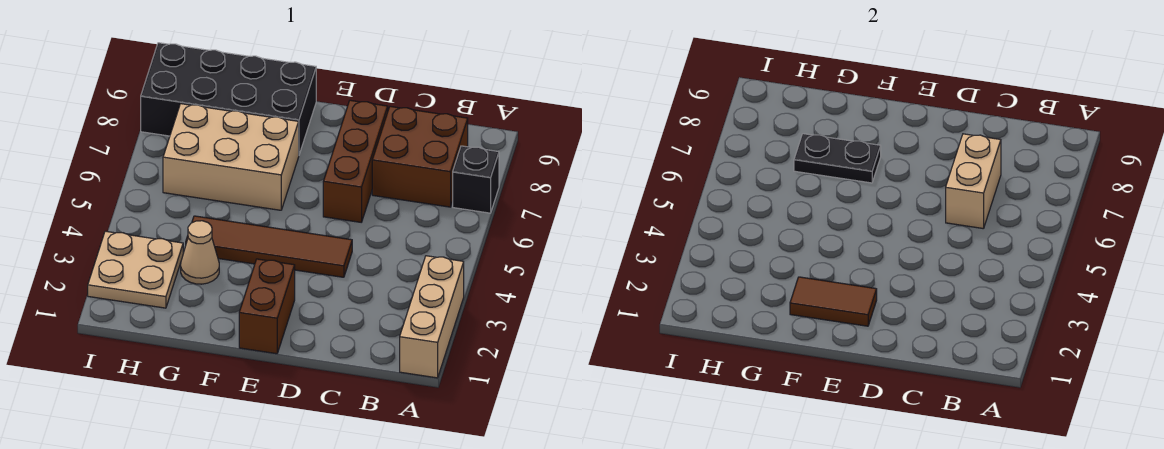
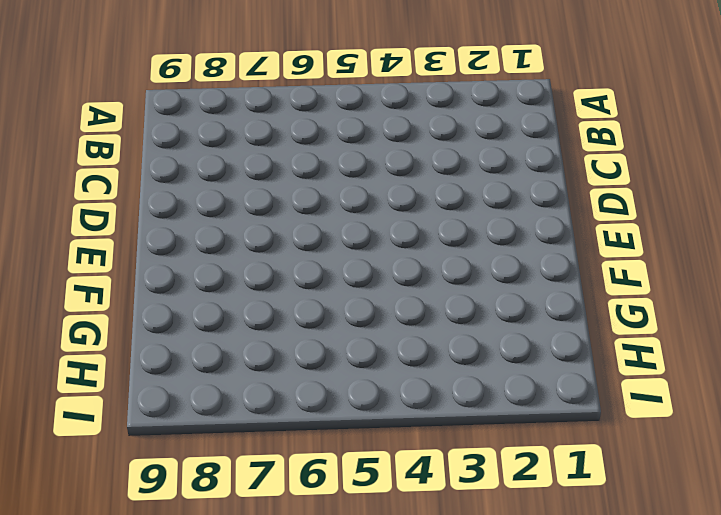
none -> tan brick A1:A3 level 1
none -> black brick A7 level 1
none -> brown brick B7:C8 level 1

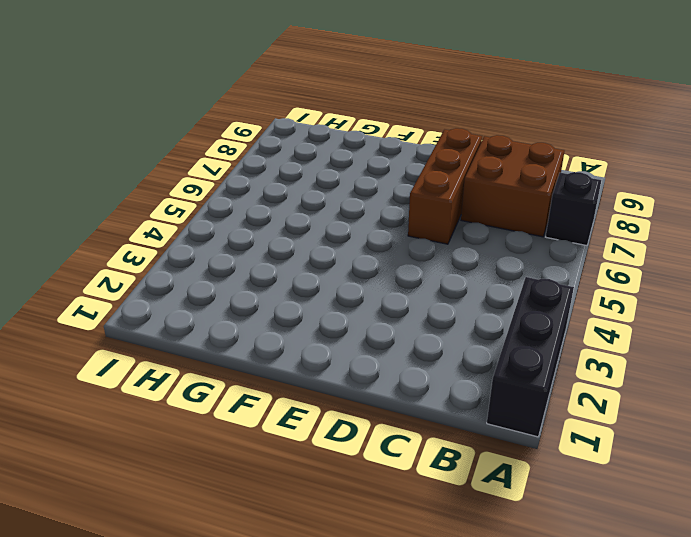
black brick A1:A3 level 1 -> tan brick A1:A3 level 1
none -> brown tile D4:G4 level 1
none -> brown brick E1:E2 level 1
none -> tan brick F6:H7 level 1

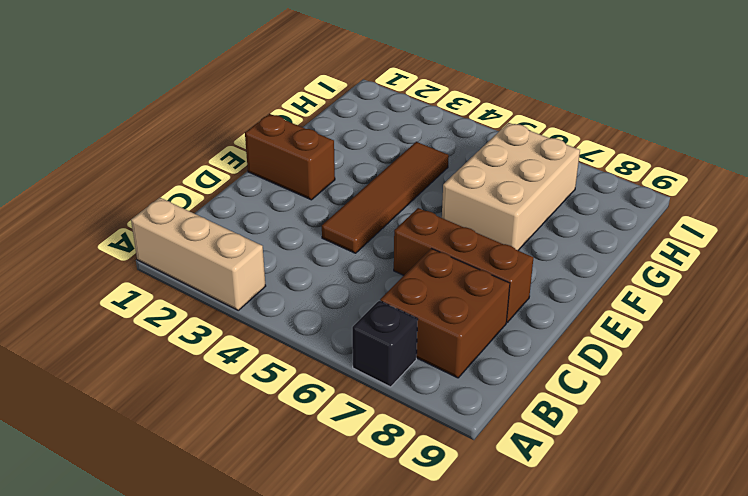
none -> black brick F8:I9 level 1
none -> tan cone G3 level 1
none -> tan plate H2:I3 level 1

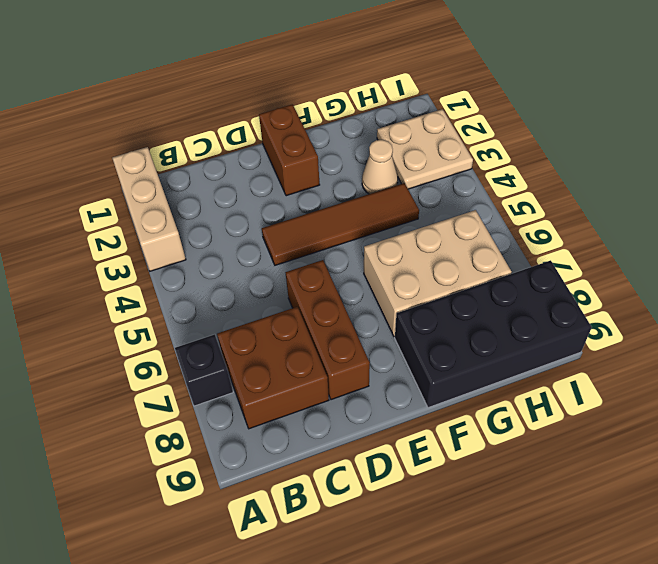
none -> tan brick C6:C7 level 2
none -> brown tile E2:F2 level 2
none -> black plate F7:G7 level 2

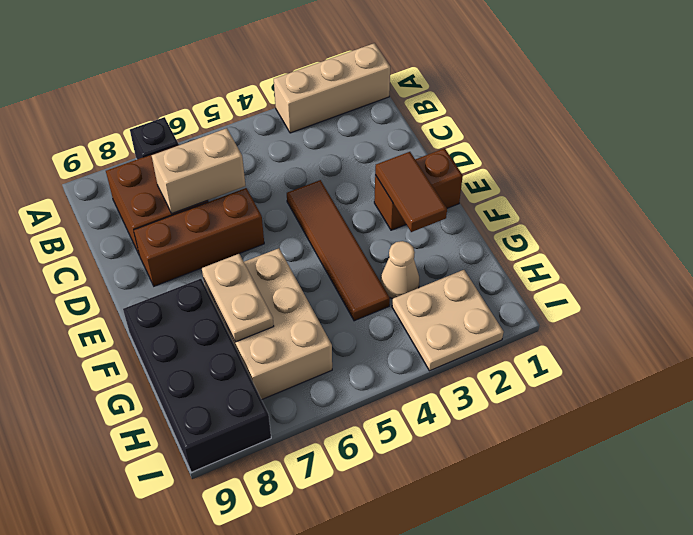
tan plate F7:G7 level 2 -> black plate F7:G7 level 2

